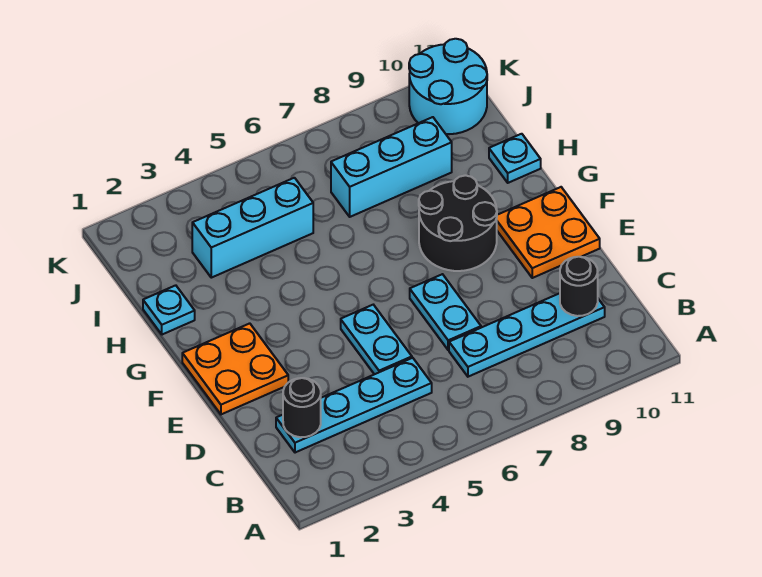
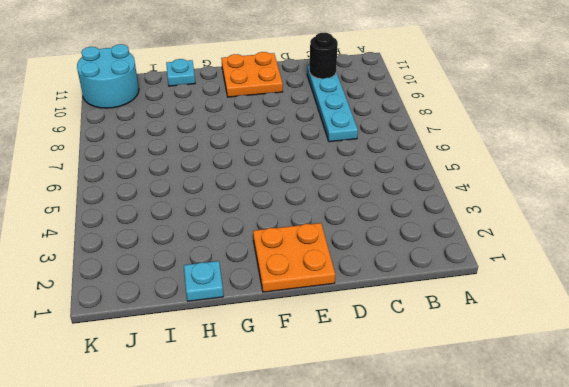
none -> cyan plate C2:C5 level 1
none -> cyan plate D5:E5 level 1
none -> cyan plate D7:E7 level 1

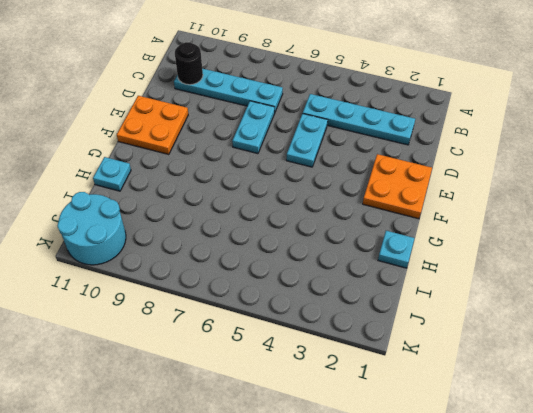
none -> black round brick F8:G9 level 1
none -> cyan brick I3:I5 level 1
none -> cyan brick I7:I9 level 1

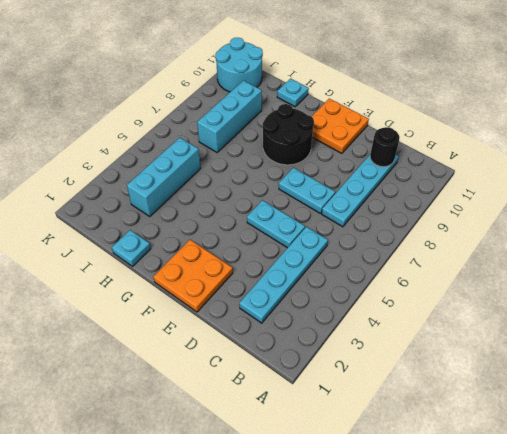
none -> black round brick C2 level 2

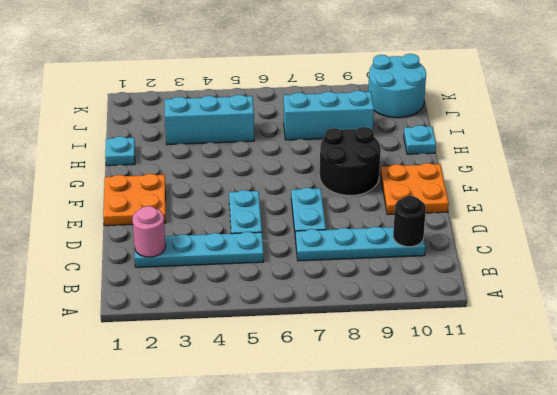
pink round brick C2 level 2 -> black round brick C2 level 2

